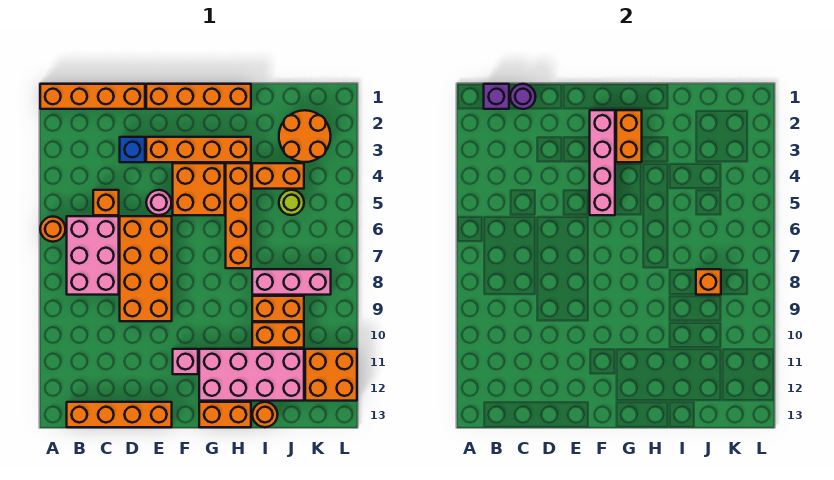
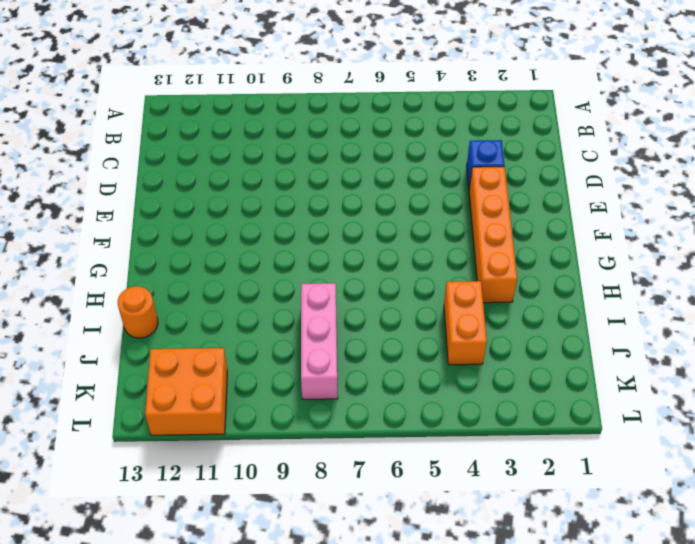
none -> orange brick A1:D1 level 1
none -> orange round brick A6 level 1
none -> pink brick B6:C8 level 1

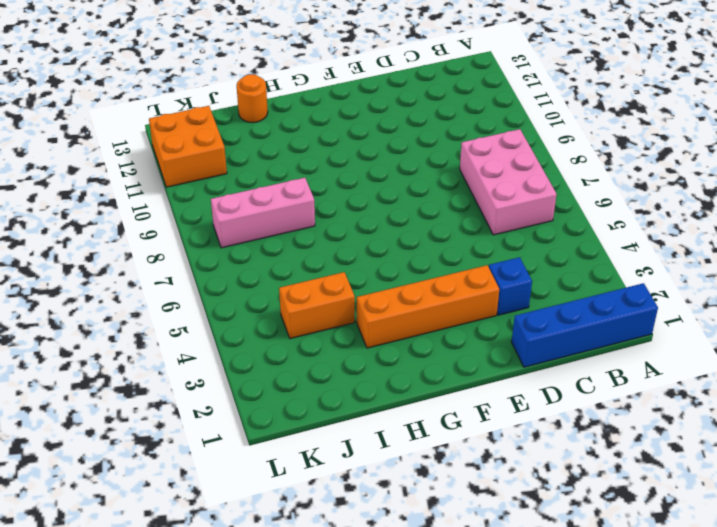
blue brick A1:D1 level 1 -> orange brick A1:D1 level 1
none -> orange round brick A6 level 1
none -> orange brick B13:E13 level 1
none -> orange brick C5 level 1

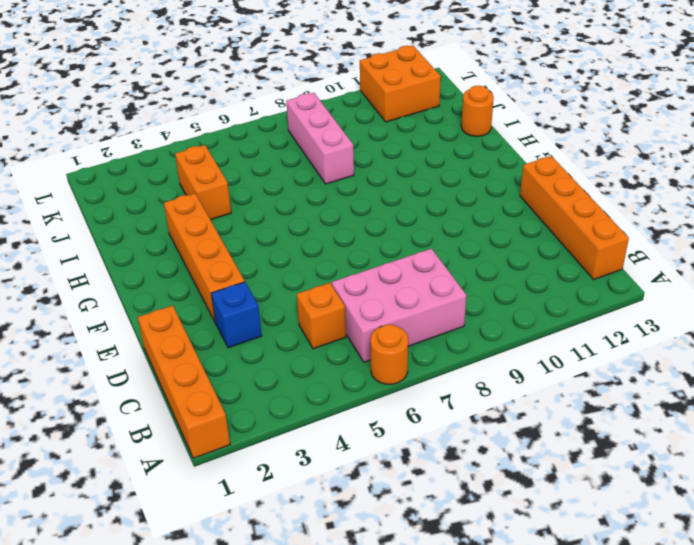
none -> orange brick D6:E9 level 1
none -> orange brick E1:H1 level 1
none -> pink round brick E5 level 1

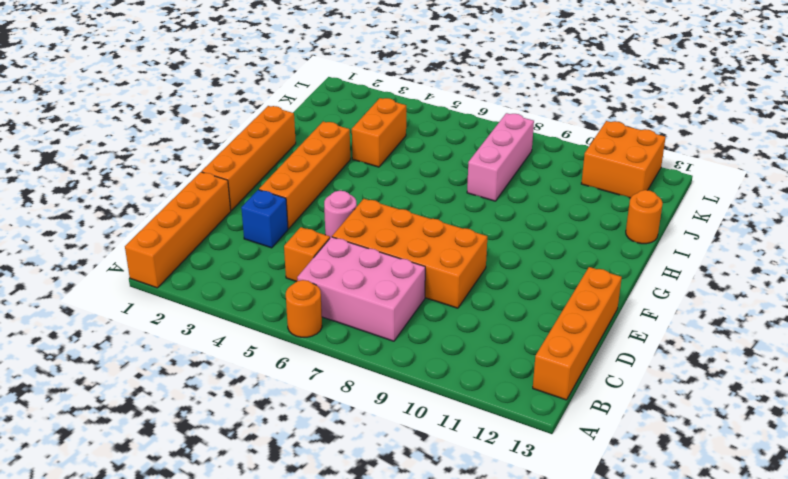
none -> orange brick F4:G5 level 1
none -> pink brick F11 level 1
none -> pink brick G11:J12 level 1

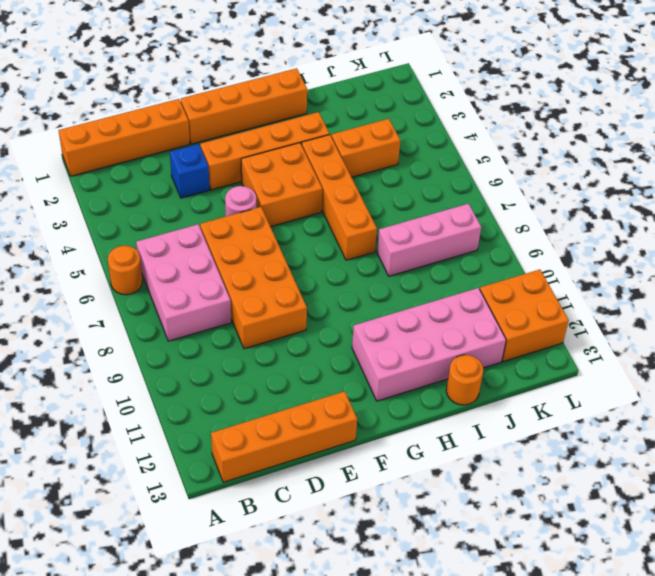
none -> orange brick C5 level 1
none -> pink brick F11 level 1
none -> orange brick G13:H13 level 1

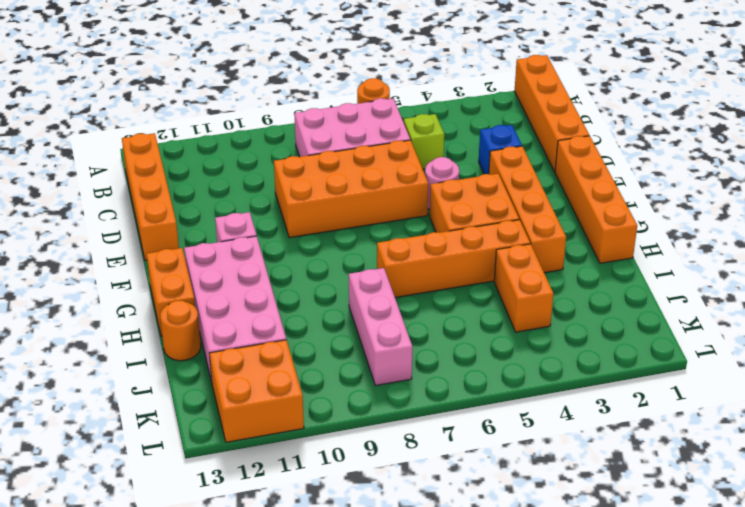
lime brick C5 level 1 -> orange brick C5 level 1
none -> orange brick I9:J9 level 1
none -> orange brick I10:J10 level 1
none -> orange round brick J2:K3 level 1

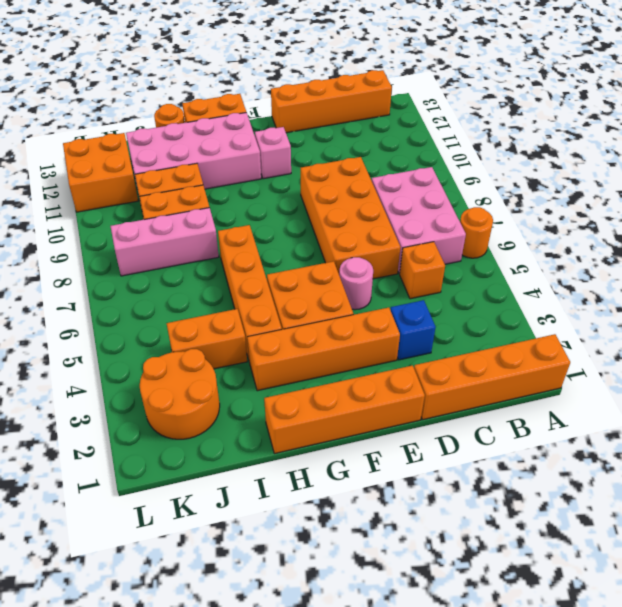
none -> lime round brick J5 level 1
none -> purple brick B1 level 2
none -> purple round brick C1 level 2

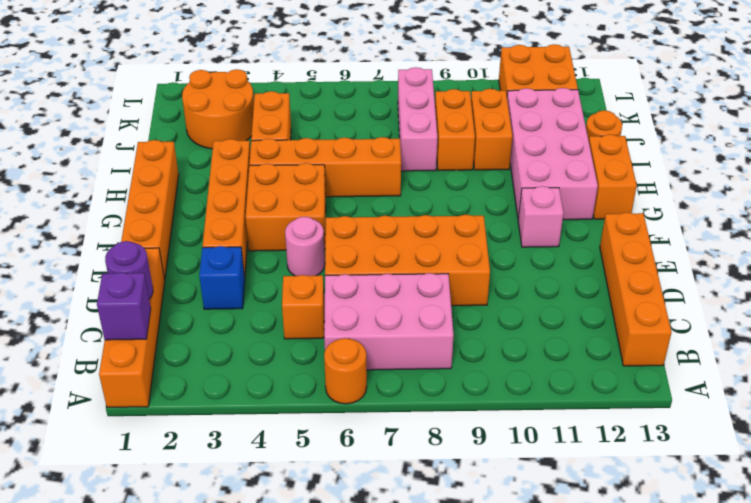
none -> lime round brick J5 level 1
none -> pink brick F2:F5 level 2
none -> orange brick G2:G3 level 2

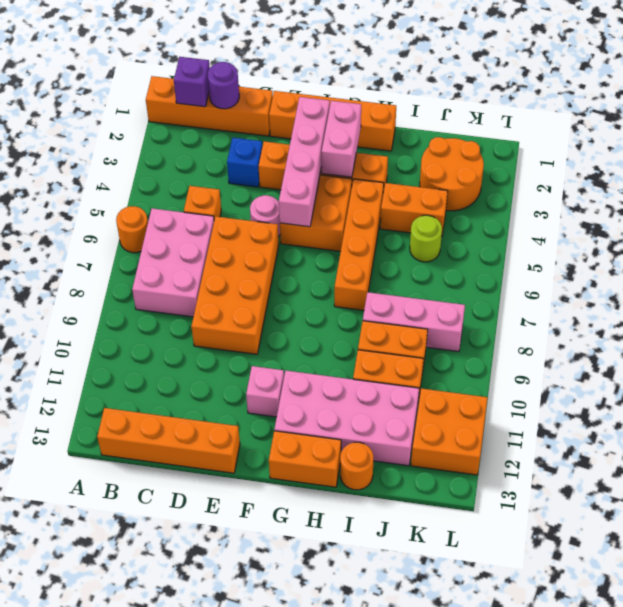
pink brick G2:G3 level 2 -> orange brick G2:G3 level 2
none -> orange brick J8 level 2

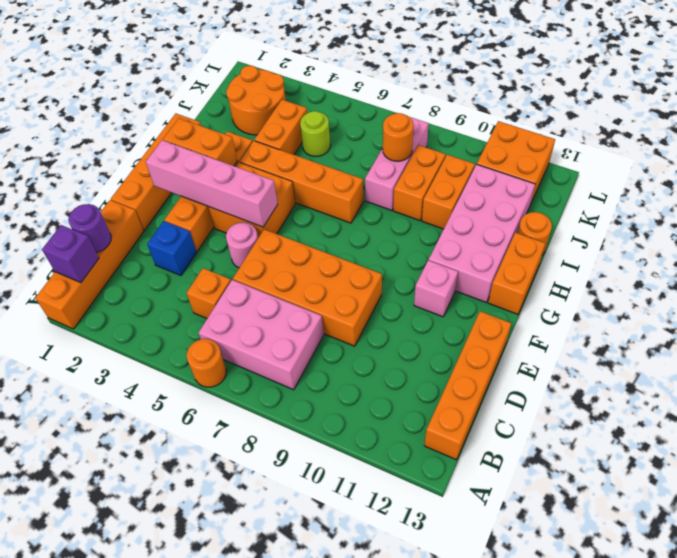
orange round brick J8 level 2 -> orange brick J8 level 2

